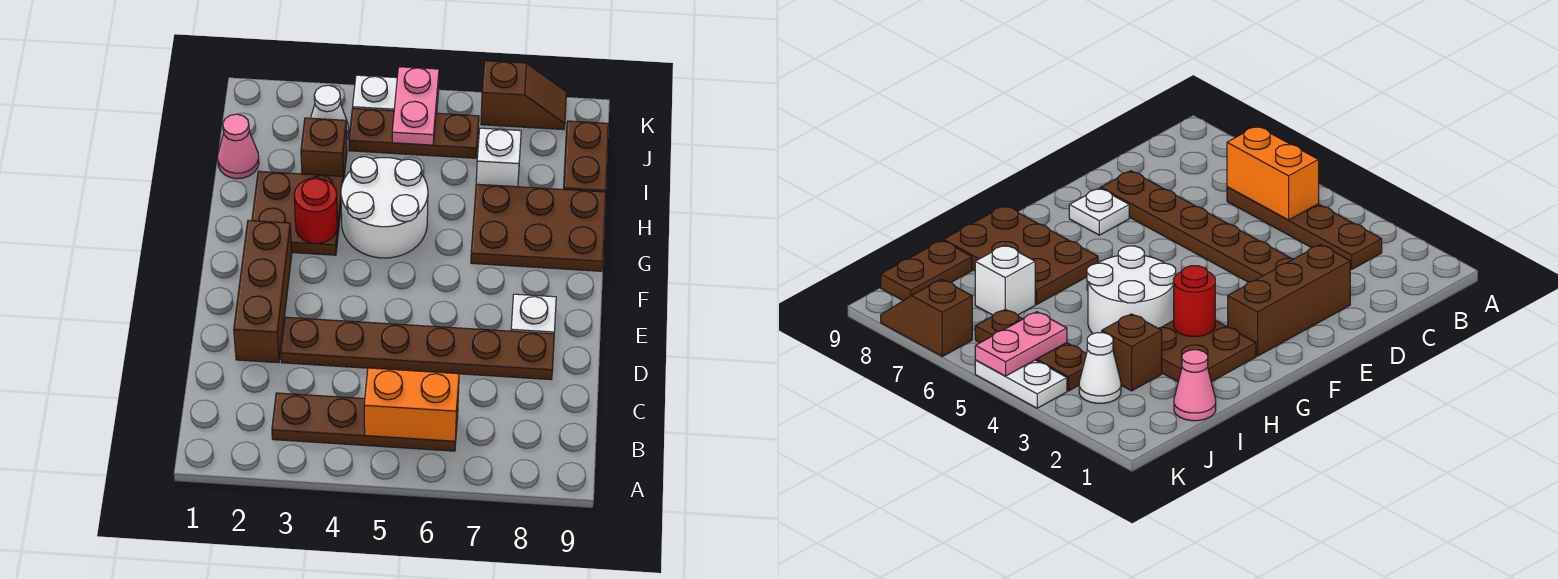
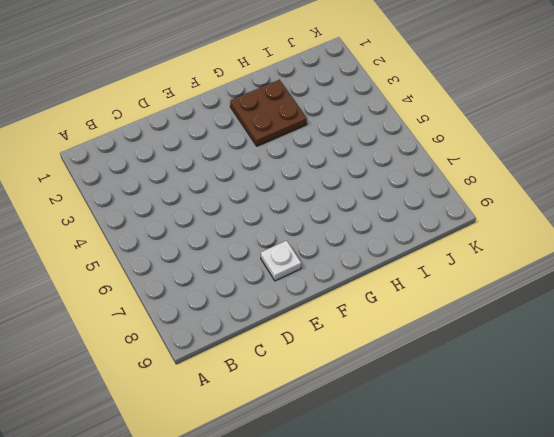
none -> brown plate B3:B6 level 1
none -> brown brick D2:F2 level 1
none -> brown plate D3:D8 level 1

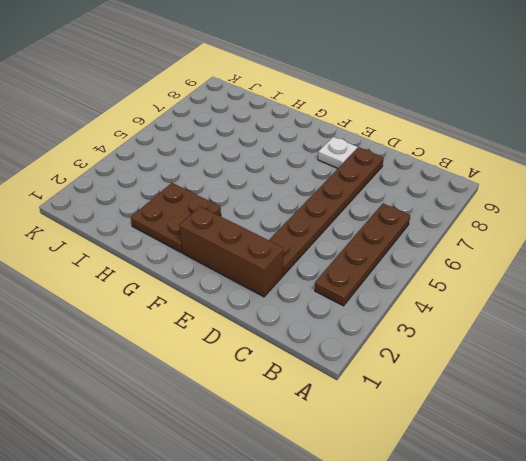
none -> white round brick G4:H5 level 1
none -> brown plate G7:H9 level 1
none -> pink cone I1 level 1

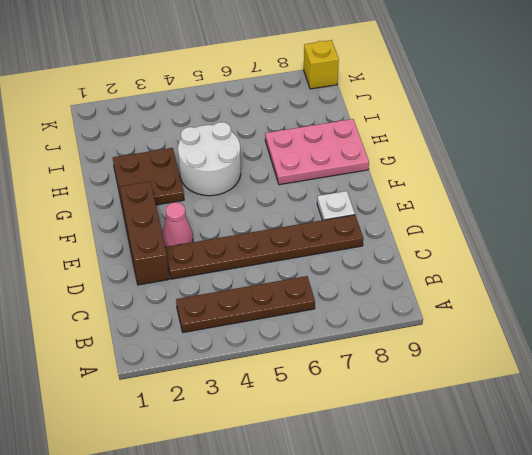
pink cone E3 level 1 -> pink cone I1 level 1
pink plate G7:H9 level 1 -> brown plate G7:H9 level 1
yellow brick K9 level 1 -> none
none -> brown brick I3 level 1
none -> white brick I7 level 1
none -> brown plate I9:J9 level 1

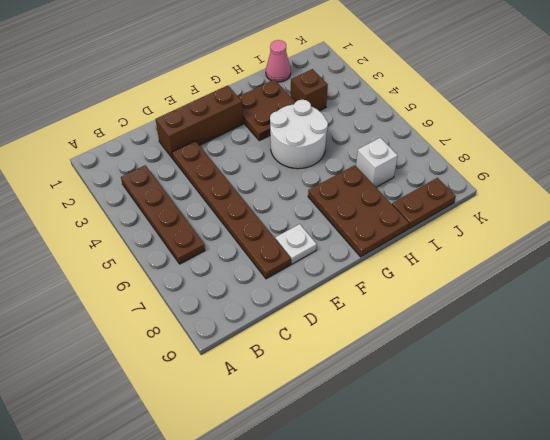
none -> white cone J3 level 1
none -> brown plate J4:J6 level 1
none -> white plate K4:K5 level 1

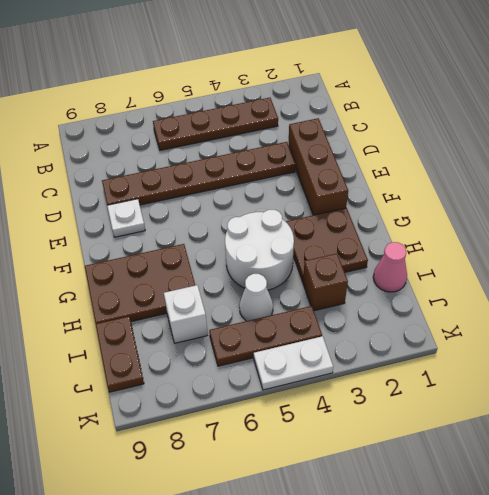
white cone I5 level 1 -> white cone J3 level 1
none -> brown slope K7:K8 level 1 top 7
none -> orange brick B5:B6 level 2
none -> red round brick G3 level 2

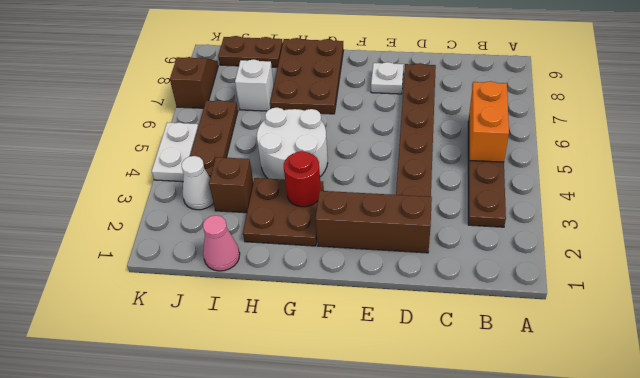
none -> pink plate J5:K5 level 2

